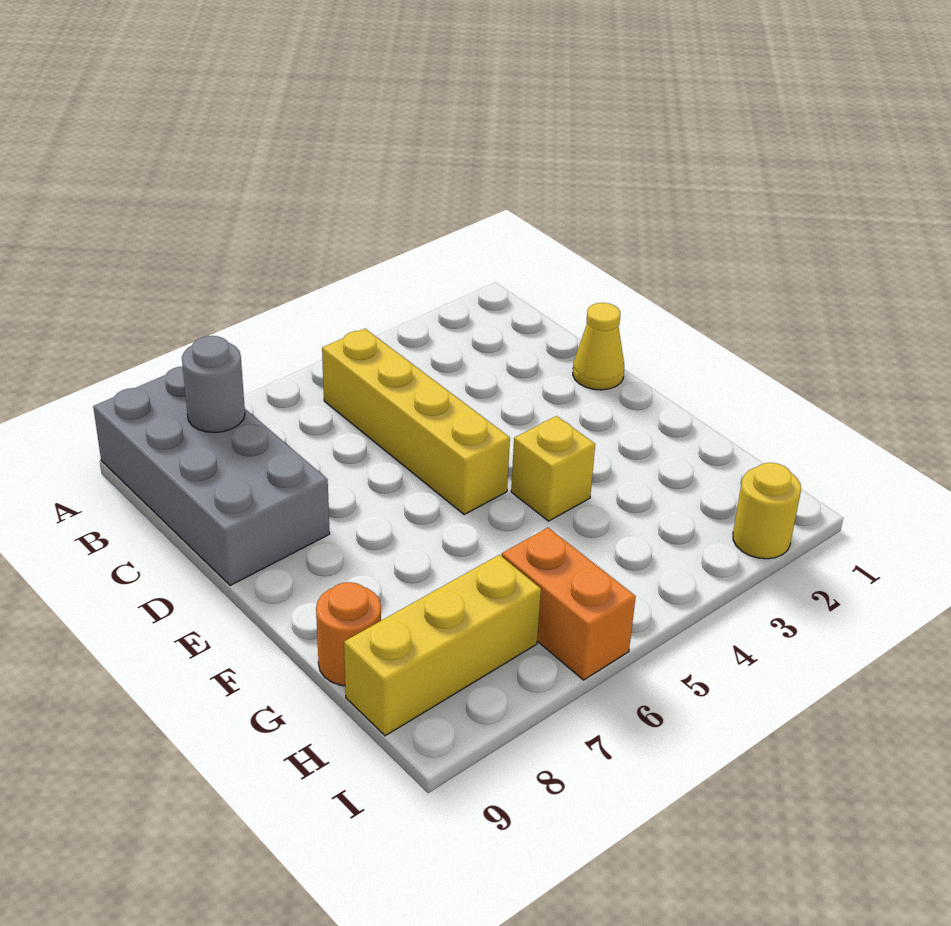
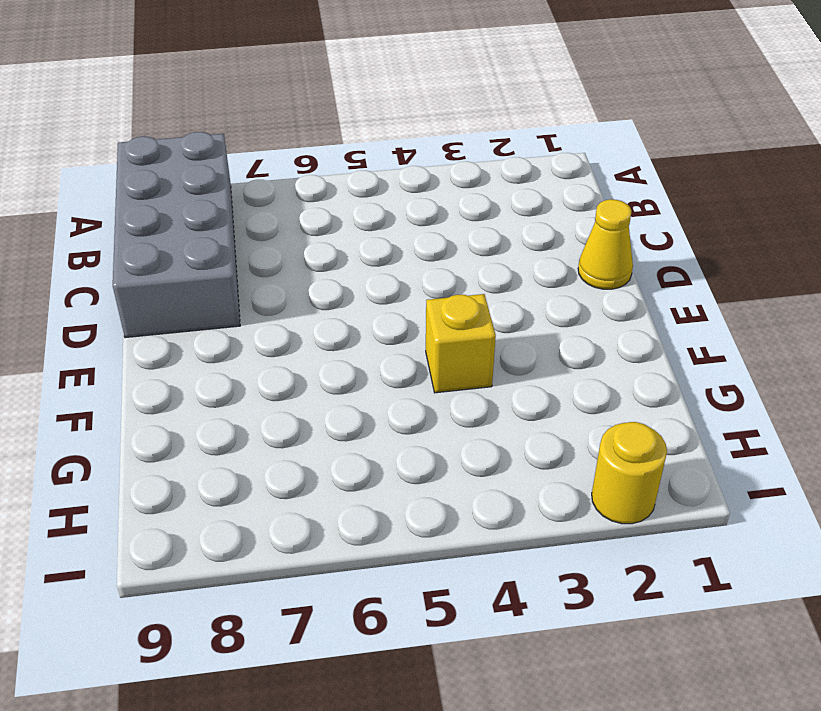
none -> yellow brick B5:E5 level 1
none -> orange round brick G9 level 1

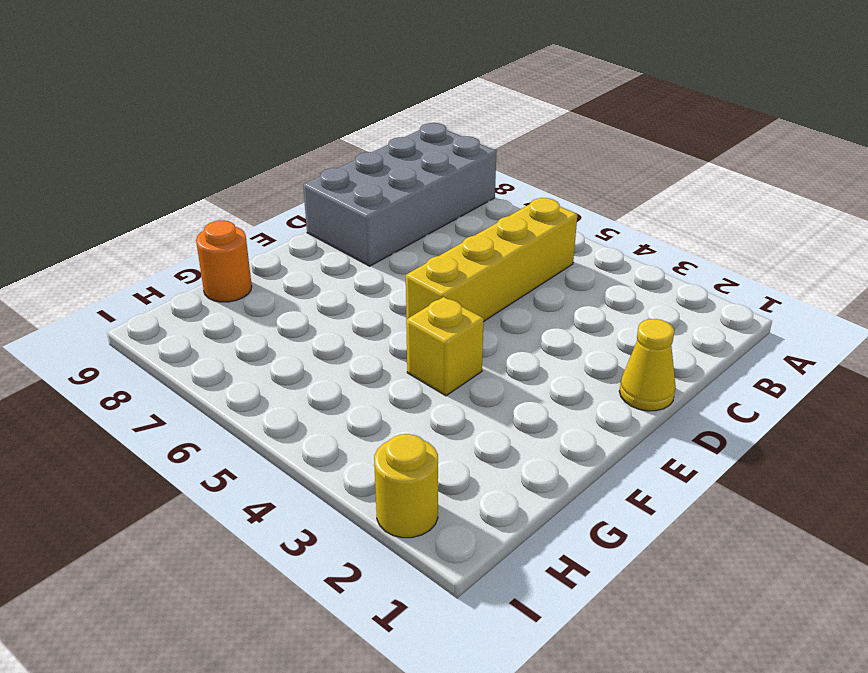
none -> orange brick H6:I6 level 1
none -> yellow brick H7:H9 level 1

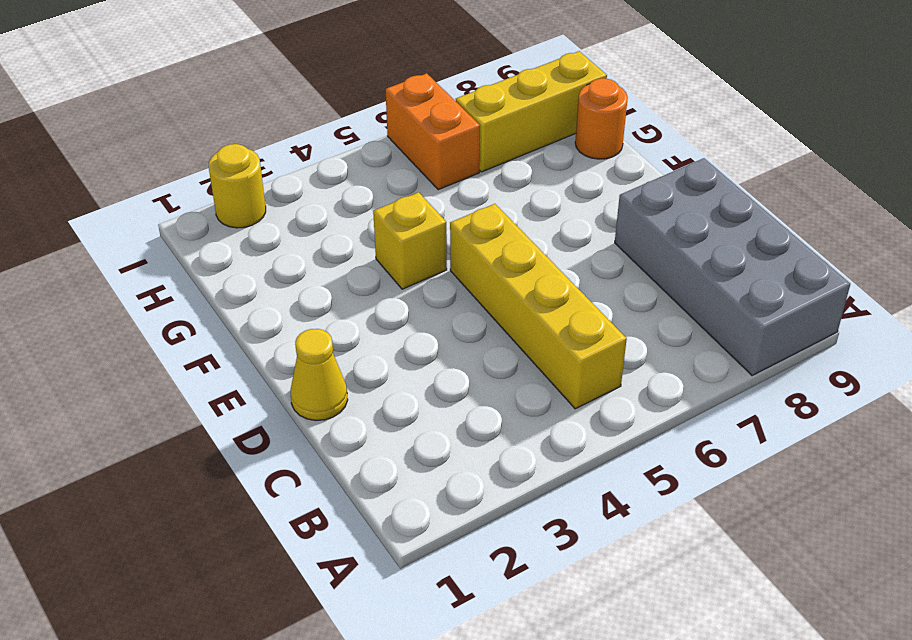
none -> grey round brick B8 level 2

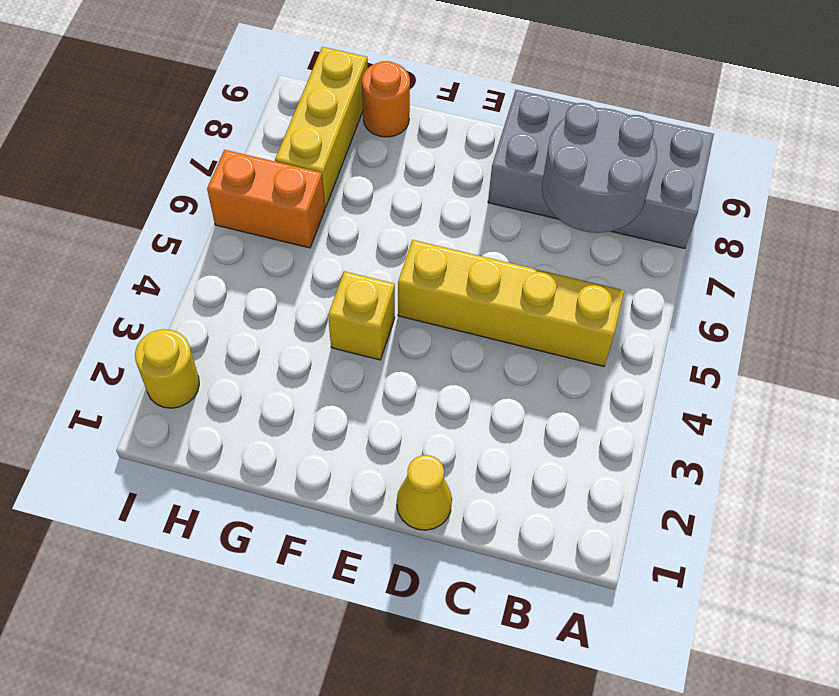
grey round brick B7:C8 level 2 -> grey round brick B8 level 2

